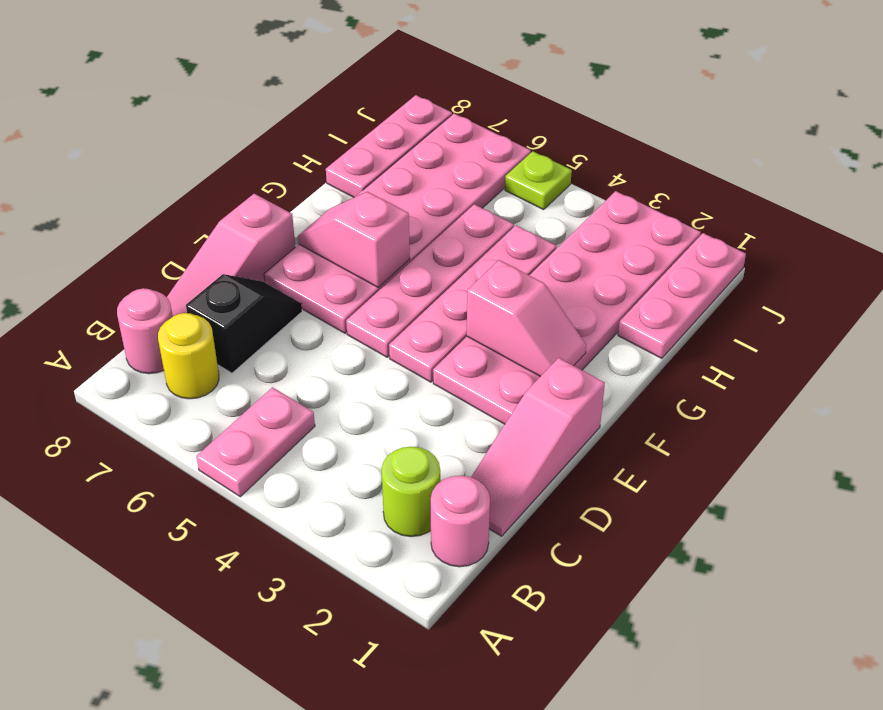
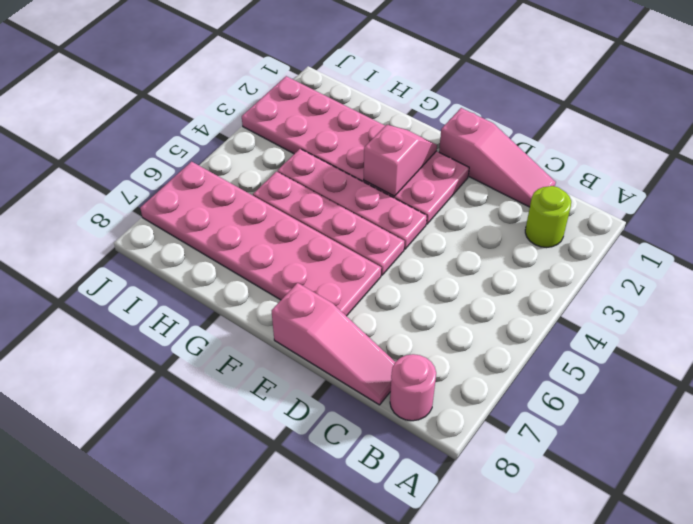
none -> pink plate A5:B5 level 1
none -> pink round brick B1 level 1
none -> yellow round brick B7 level 1

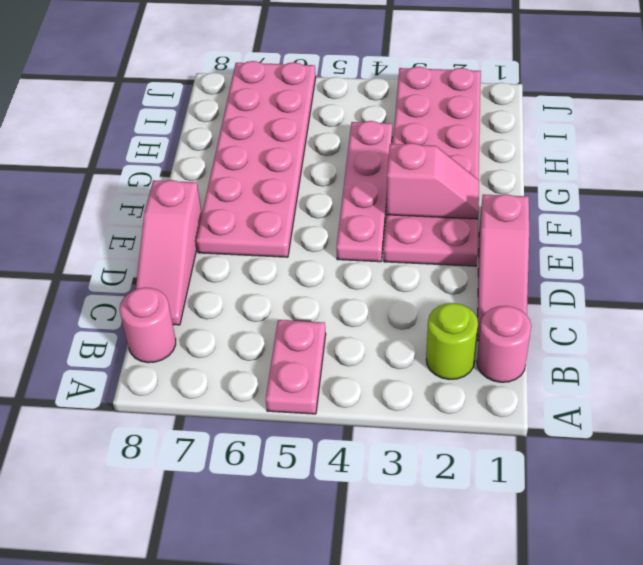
none -> yellow round brick B7 level 1
none -> black slope C7:D7 level 1 top C
none -> pink plate E5:H5 level 1

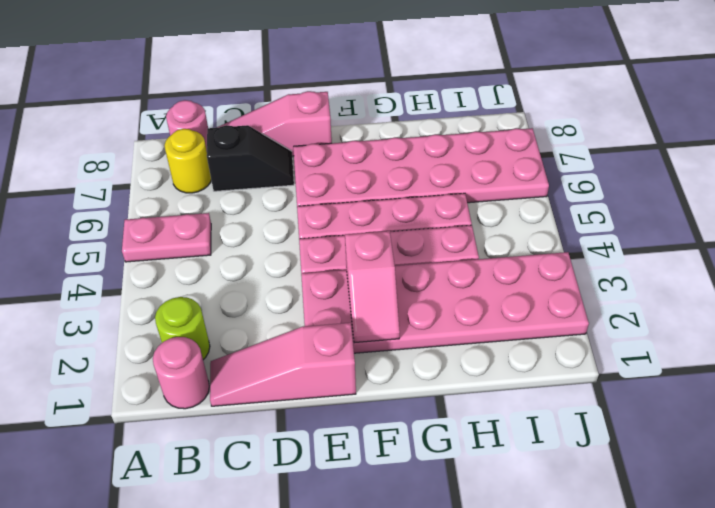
none -> pink plate H1:J1 level 1
none -> pink plate H8:J8 level 1
none -> lime plate J5 level 1

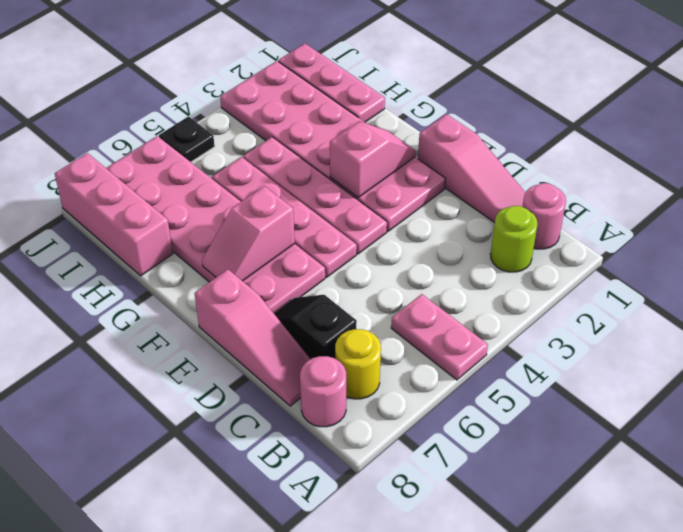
pink brick H8:J8 level 1 -> pink plate H8:J8 level 1
black plate J5 level 1 -> lime plate J5 level 1

